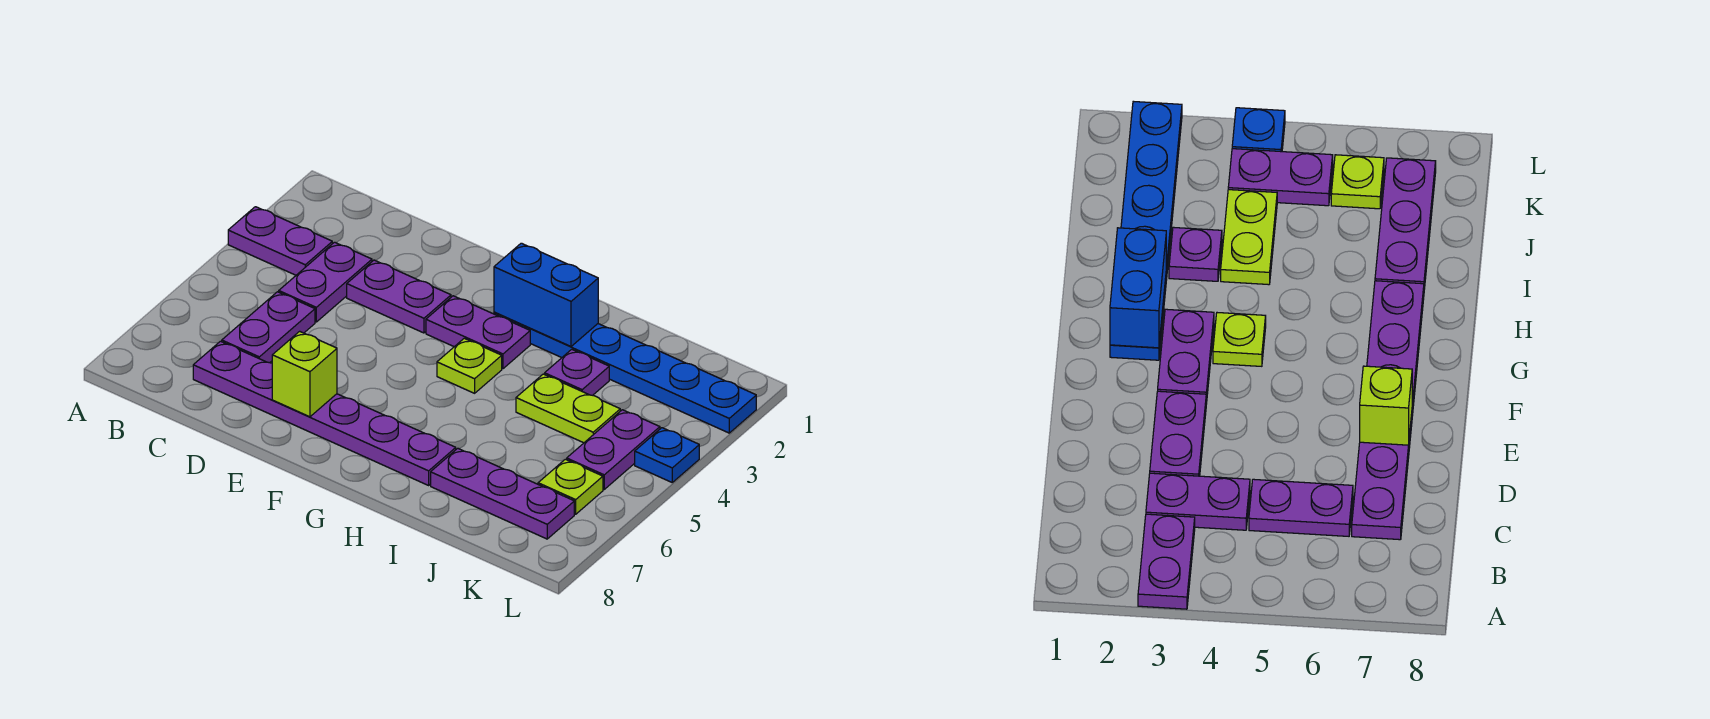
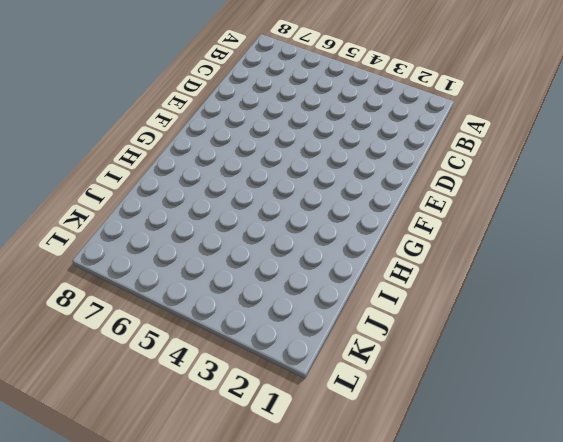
none -> purple plate A3:B3 level 1
none -> purple plate C3:C4 level 1
none -> purple plate C5:C6 level 1

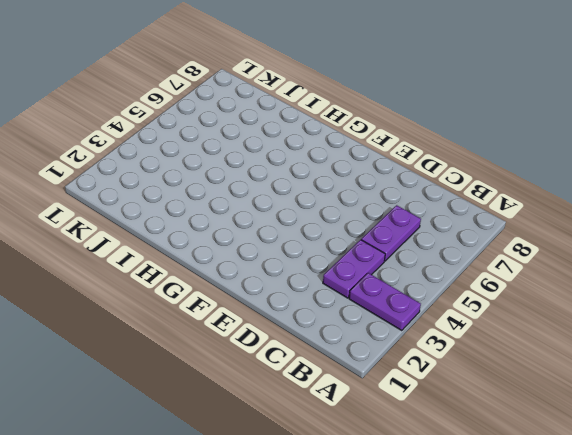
none -> purple plate C7:H7 level 1
none -> purple plate D3:E3 level 1
none -> purple plate F3:G3 level 1

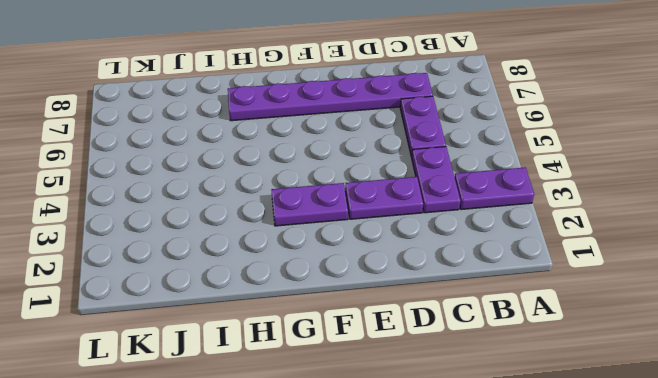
none -> blue plate G2:L2 level 1
none -> lime plate G4 level 1
none -> purple plate I3 level 1

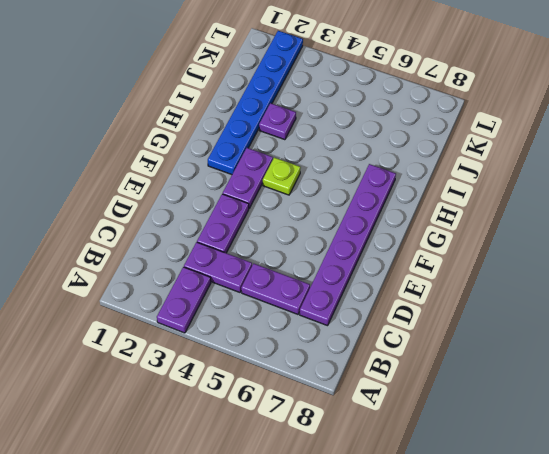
none -> lime plate I4:J4 level 1
none -> purple plate I7:K7 level 1
none -> purple plate K4:K5 level 1

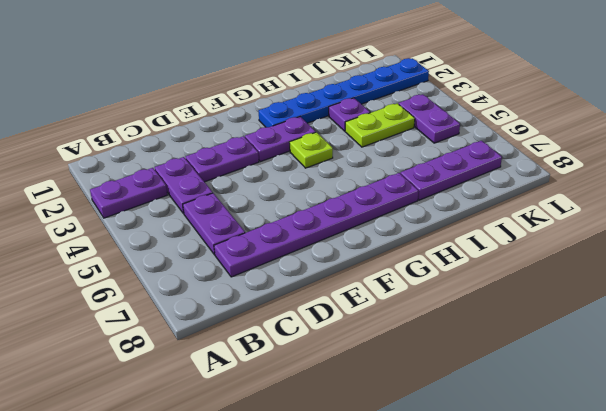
none -> lime plate K6 level 1
none -> blue plate L4 level 1
none -> lime brick E7 level 2

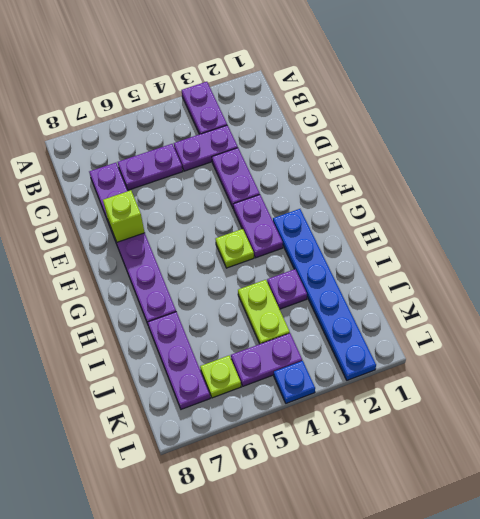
none -> blue brick G2:H2 level 2

